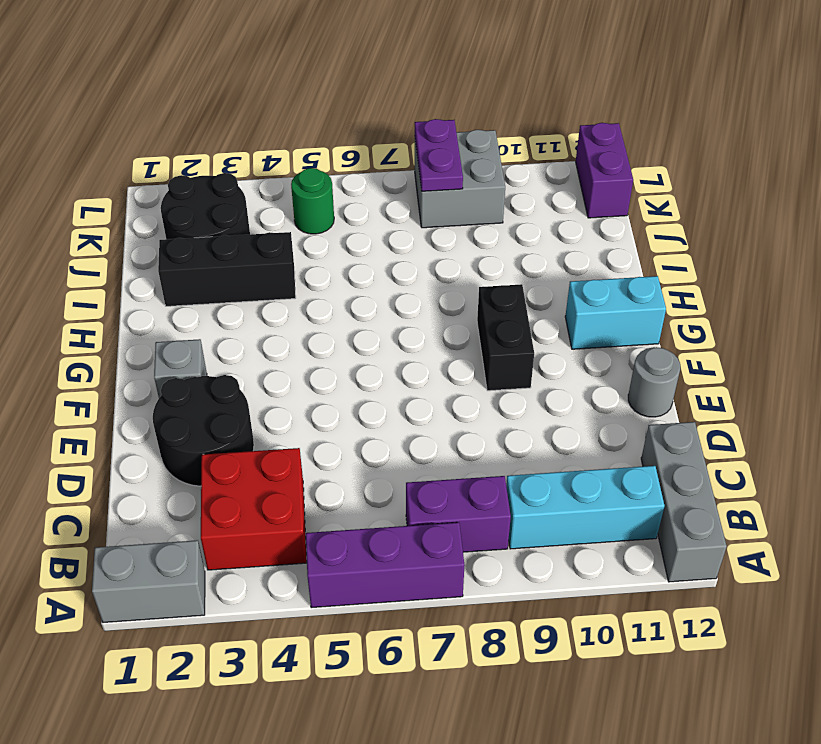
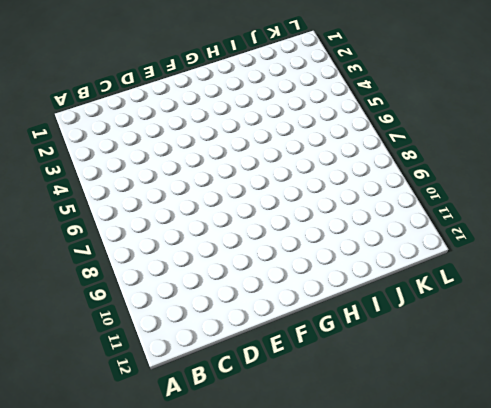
none -> grey brick A1:A2 level 1
none -> purple brick A5:A7 level 1
none -> grey brick A12:C12 level 1

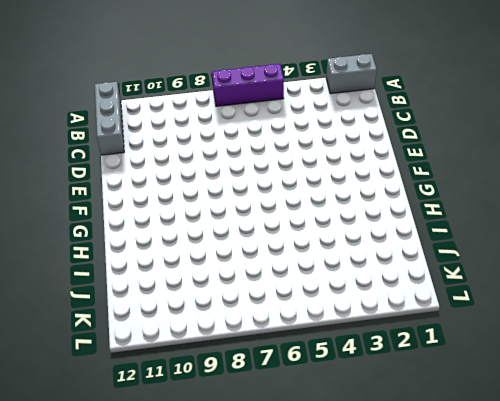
none -> red brick B3:C4 level 1
none -> purple brick B7:B8 level 1
none -> cyan brick B9:B11 level 1

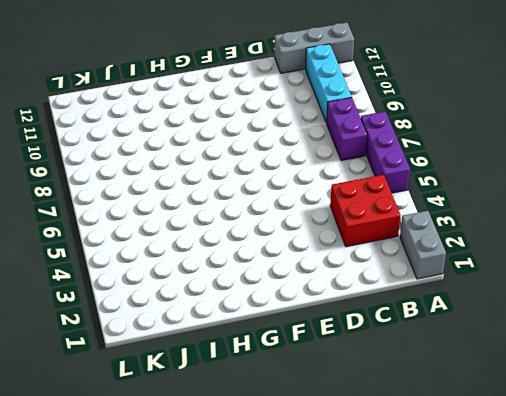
none -> black round brick D2:E3 level 1
none -> grey round brick E12 level 1
none -> grey brick F2 level 1

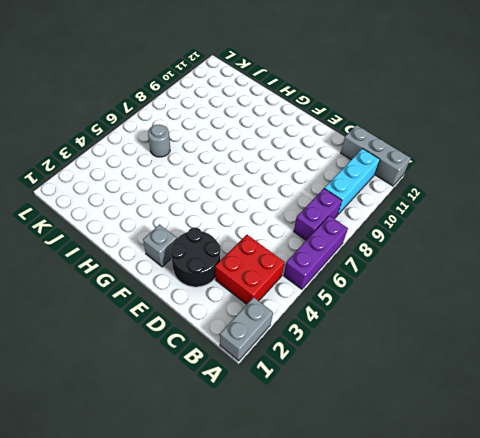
grey round brick J6 level 1 -> grey round brick E12 level 1
none -> black brick F9:G9 level 1
none -> cyan brick G11:G12 level 1
none -> black brick I2:I4 level 1

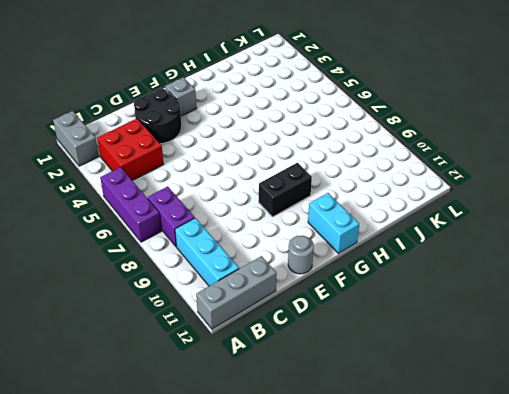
none -> black brick I2:I4 level 1
none -> black round brick J2:K3 level 1
none -> green round brick K5 level 1

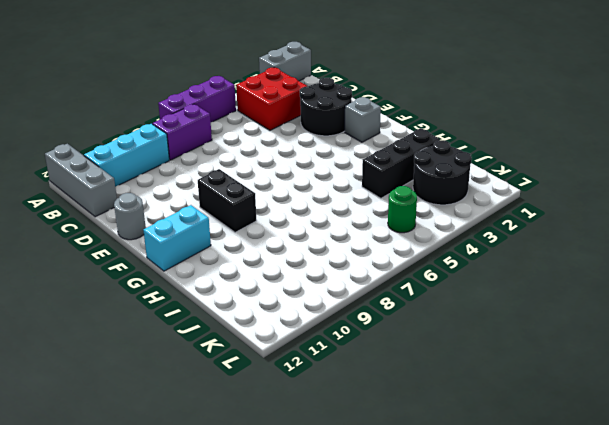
none -> grey brick K8:L9 level 1
none -> purple brick K12:L12 level 1
none -> purple plate K8:L8 level 2

